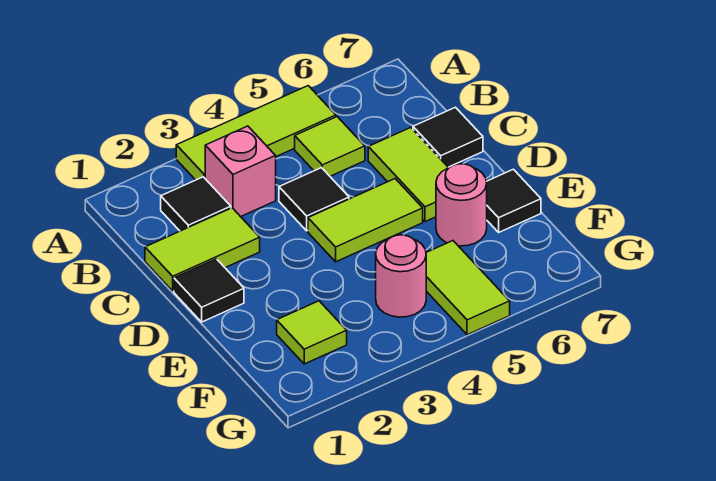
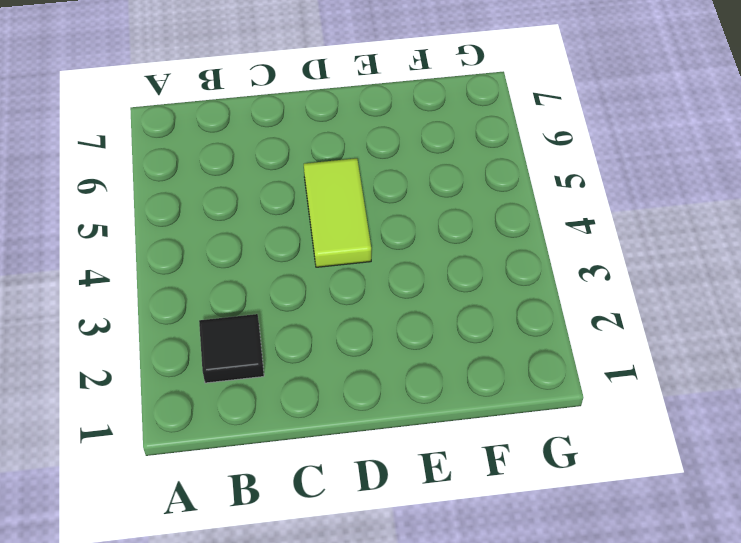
none -> lime tile A3:A5 level 1
none -> pink brick B3 level 1
none -> lime tile B5 level 1

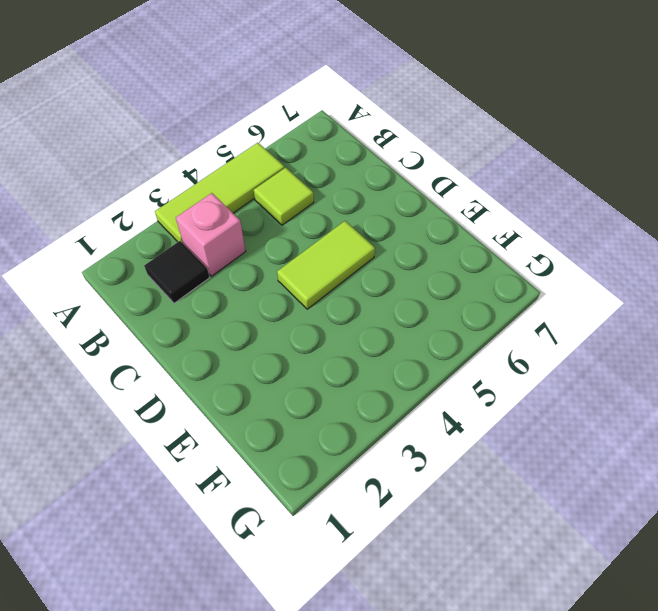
none -> lime tile C1:C2 level 1
none -> black tile C4 level 1
none -> lime tile C6:D6 level 1

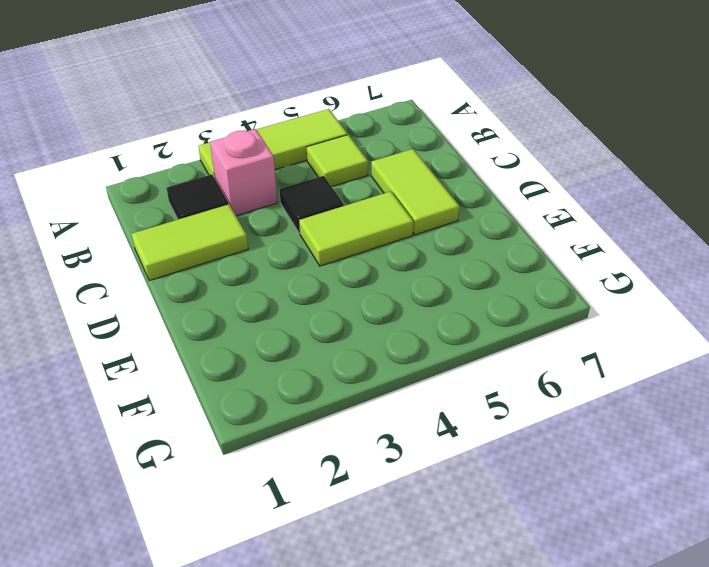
none -> black tile C7 level 1
none -> black tile D1 level 1
none -> pink round brick E6 level 1

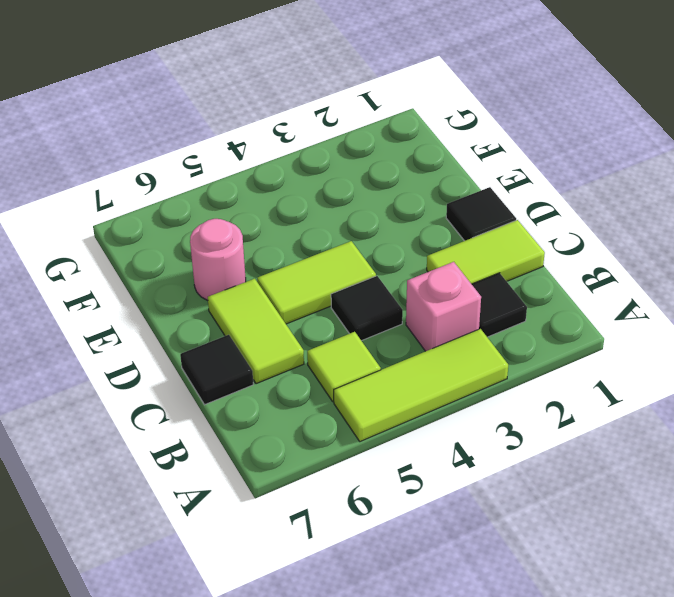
none -> black tile E7 level 1
none -> lime tile F2 level 1
none -> pink round brick F4 level 1

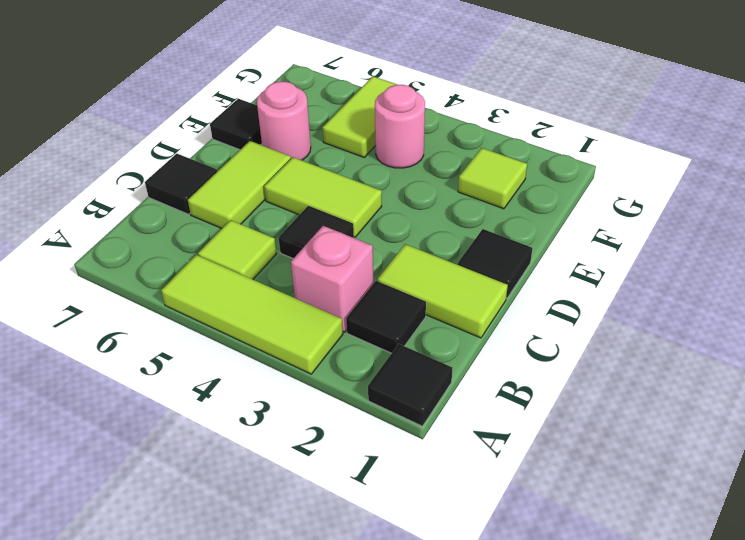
black tile A1 level 1 -> none

